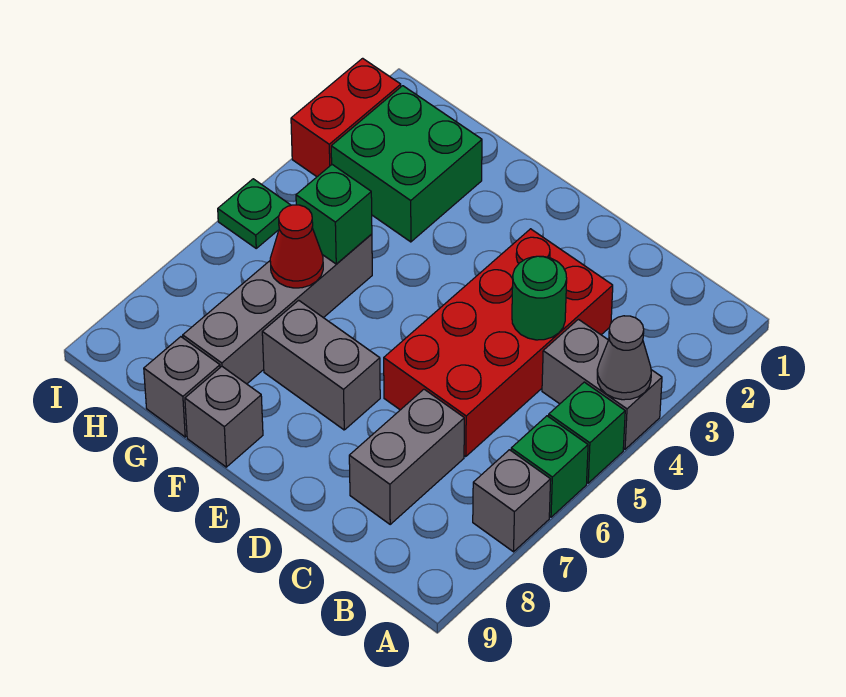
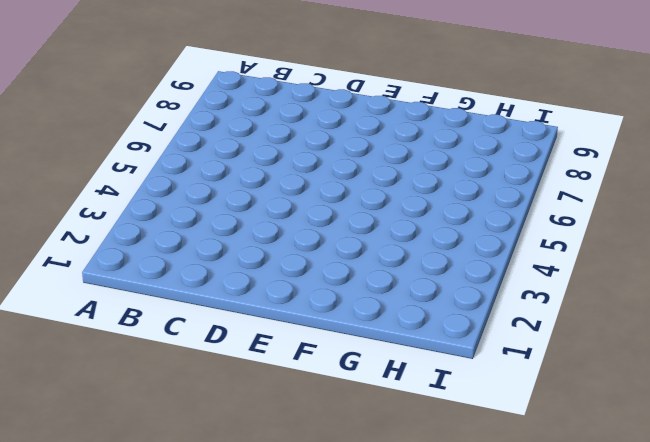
none -> grey brick A4:B4 level 1
none -> green brick A5 level 1
none -> green brick A6 level 1

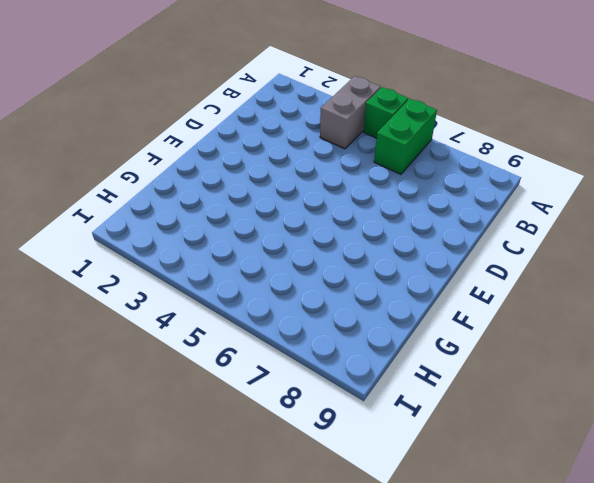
green brick A6:B6 level 1 -> green brick A6 level 1
none -> grey brick A7 level 1
none -> red brick C3:D6 level 1
none -> grey brick C7:C8 level 1

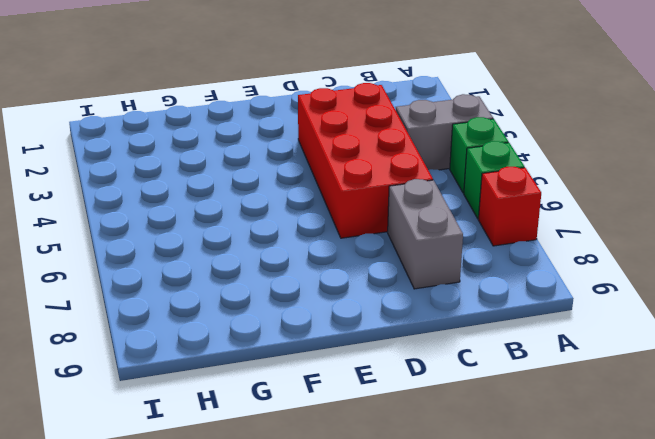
red brick A7 level 1 -> grey brick A7 level 1
none -> grey brick E7:F7 level 1
none -> grey brick F9 level 1
none -> green brick G2:H3 level 1

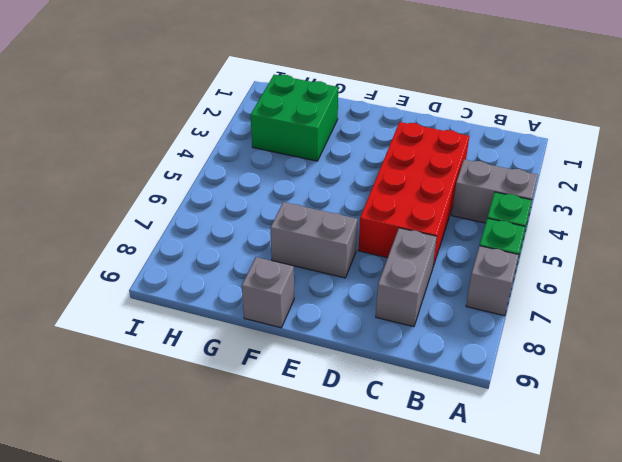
none -> grey brick G5:G8 level 1
none -> grey brick G9 level 1
none -> red brick I2:I3 level 1

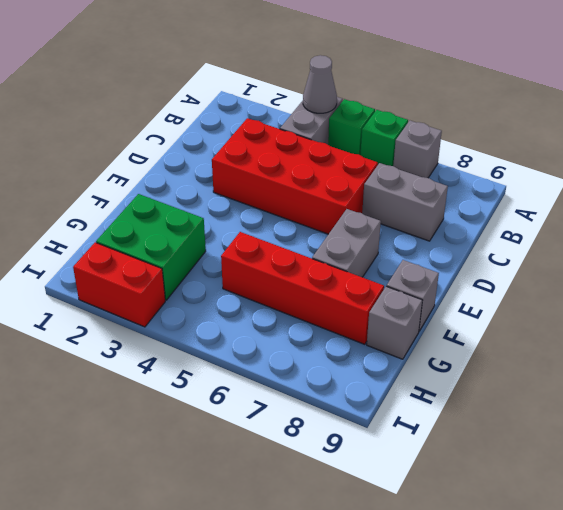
red brick G5:G8 level 1 -> grey brick G5:G8 level 1
none -> green plate I5 level 1
none -> green round brick C4 level 2
none -> green brick G5 level 2

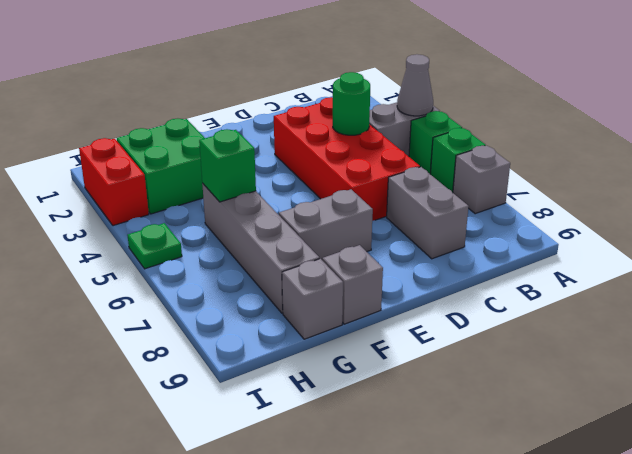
none -> red cone G6 level 2

